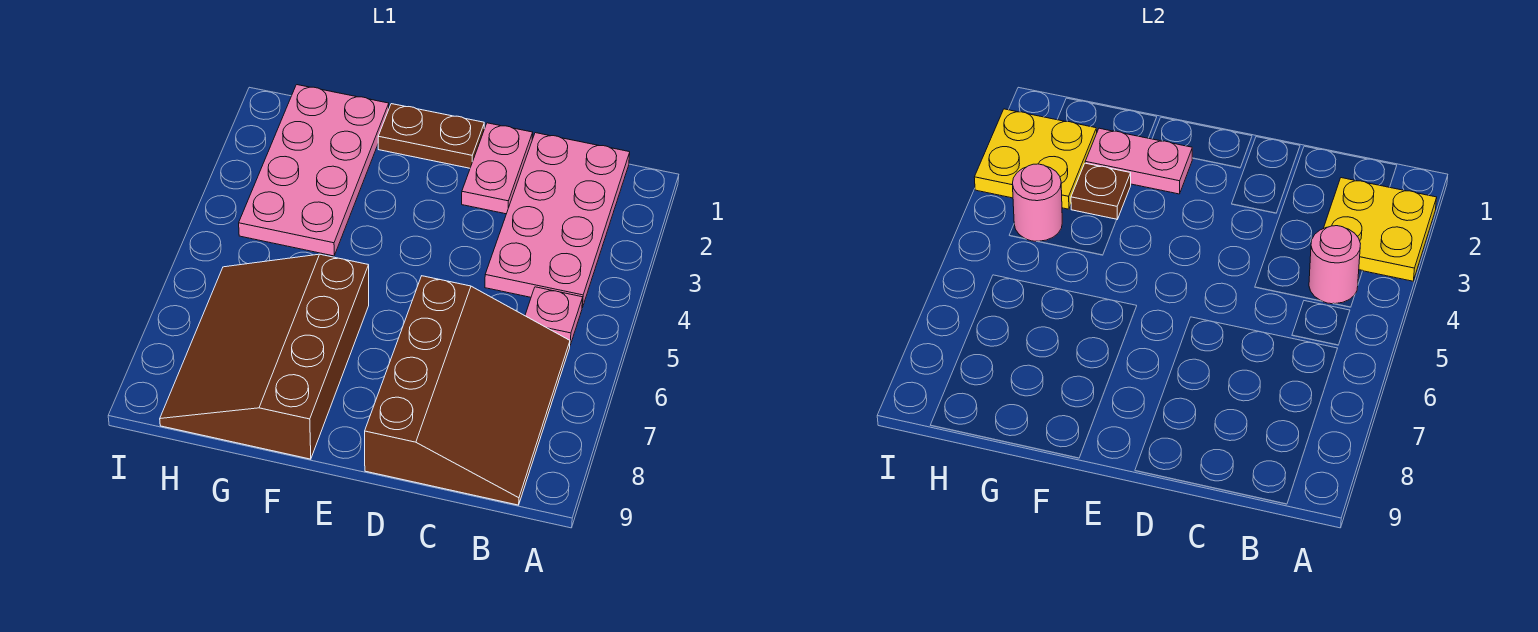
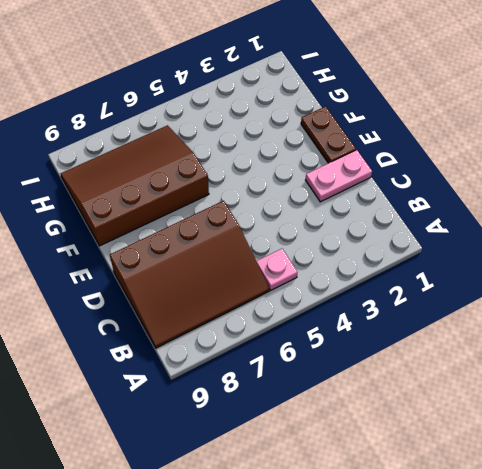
none -> pink plate B1:C4 level 1
none -> pink plate G1:H4 level 1
none -> yellow plate A2:B3 level 2

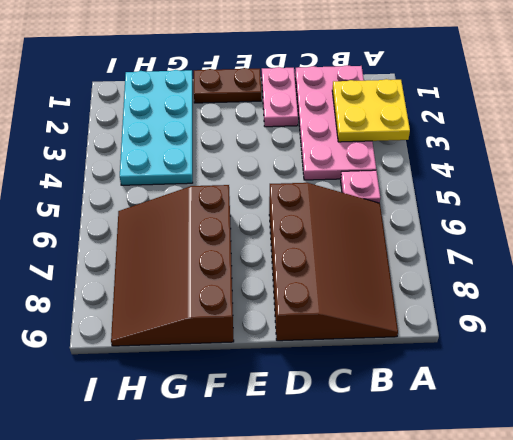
cyan plate G1:H4 level 1 -> pink plate G1:H4 level 1
none -> pink round brick B4 level 2
none -> pink plate F2:G2 level 2
none -> brown plate G3 level 2

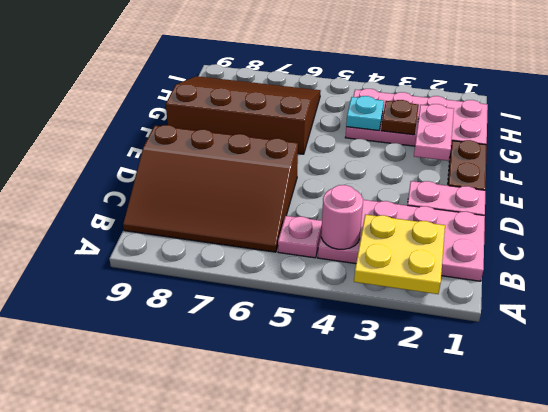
cyan plate G4 level 2 -> none
none -> yellow plate H2:I3 level 2
none -> pink round brick H4 level 2

